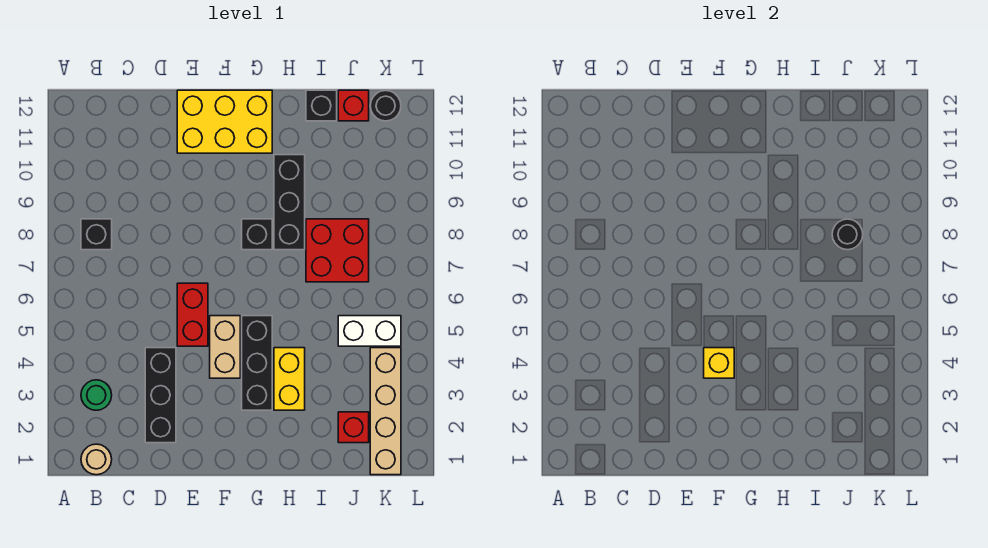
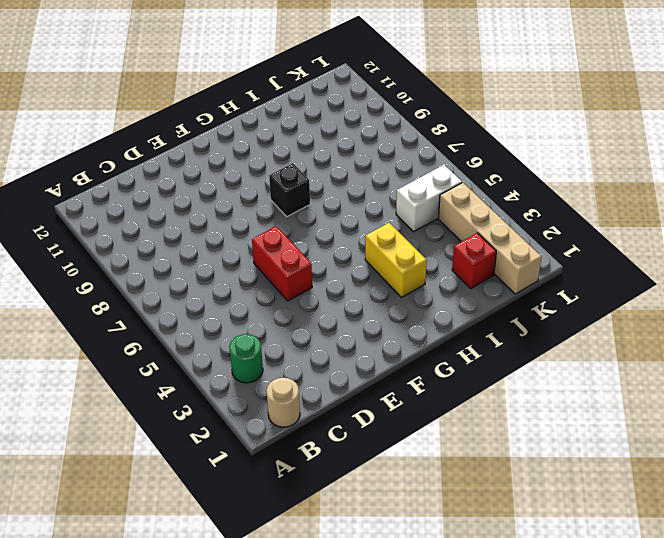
none -> black brick B8 level 1
none -> black brick D2:D4 level 1
none -> yellow brick E11:G12 level 1

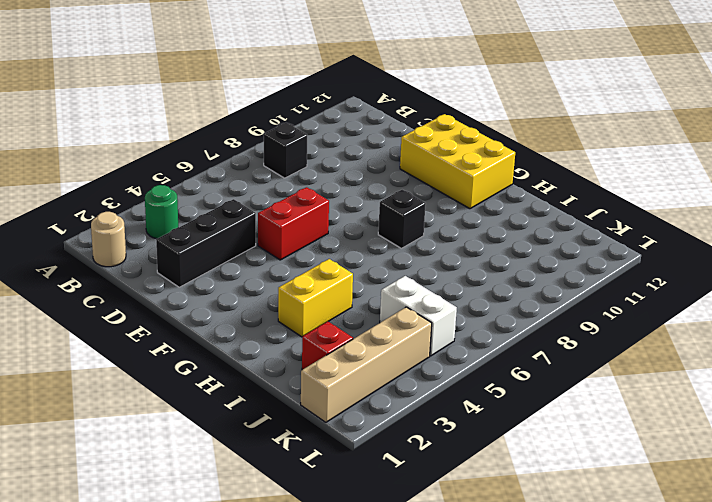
none -> tan brick F4:F5 level 1
none -> black brick G3:G5 level 1
none -> black brick H8:H10 level 1

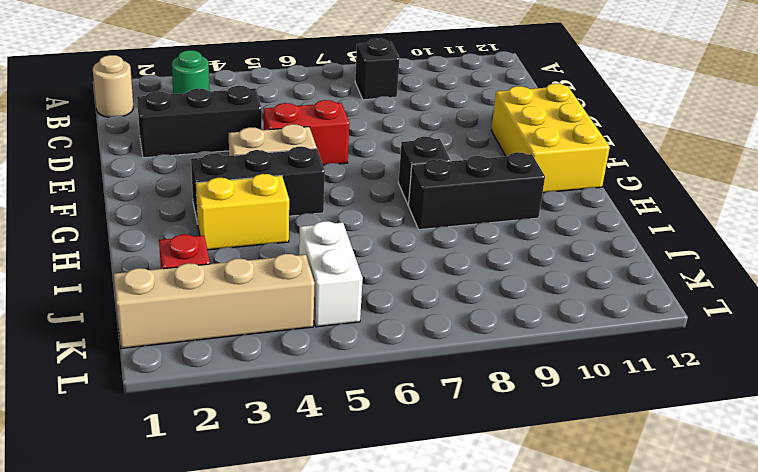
none -> red brick I7:J8 level 1
none -> black brick I12 level 1
none -> red brick J12 level 1

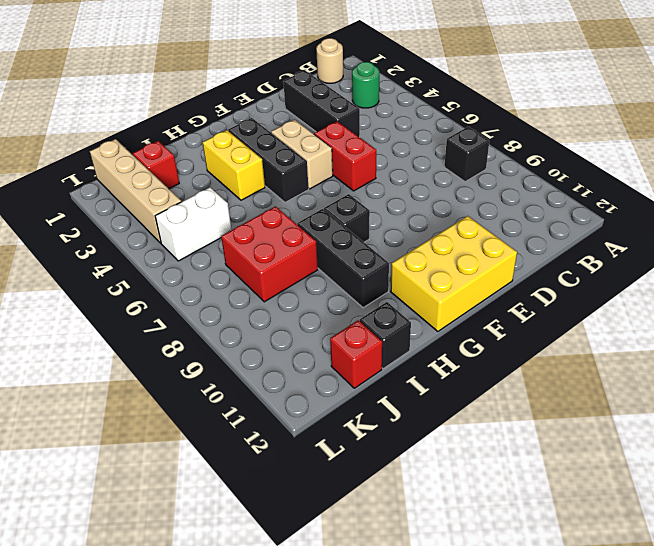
none -> black round brick K12 level 1
none -> yellow brick F4 level 2
none -> black round brick J8 level 2

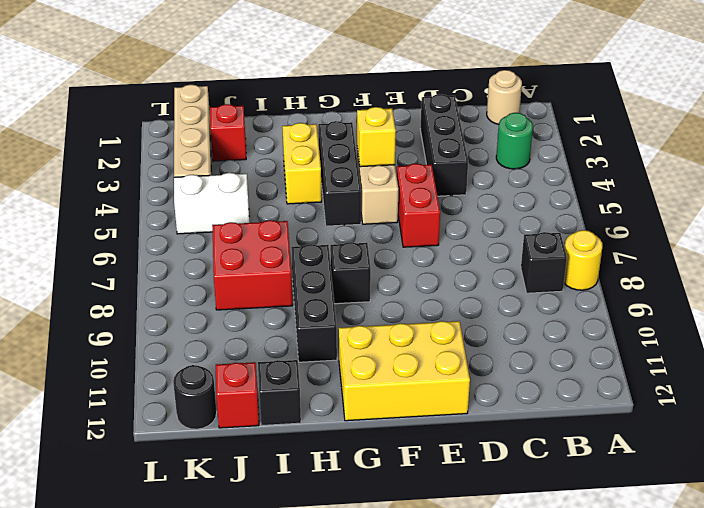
yellow round brick A8 level 1 -> none
none -> black round brick J8 level 2

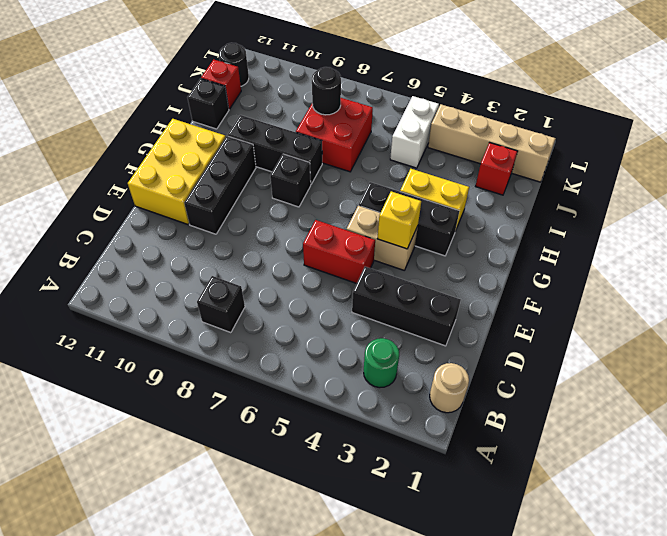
black brick E10:G10 level 1 -> none

